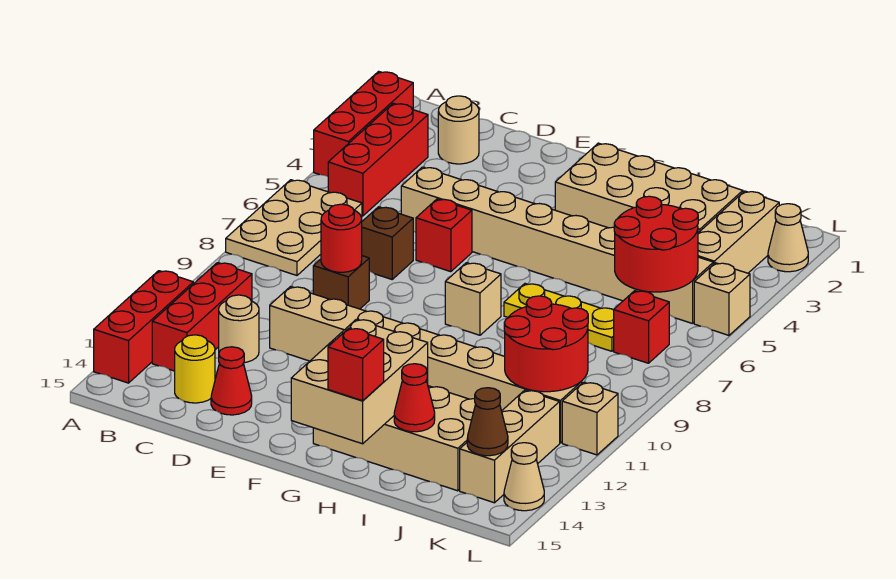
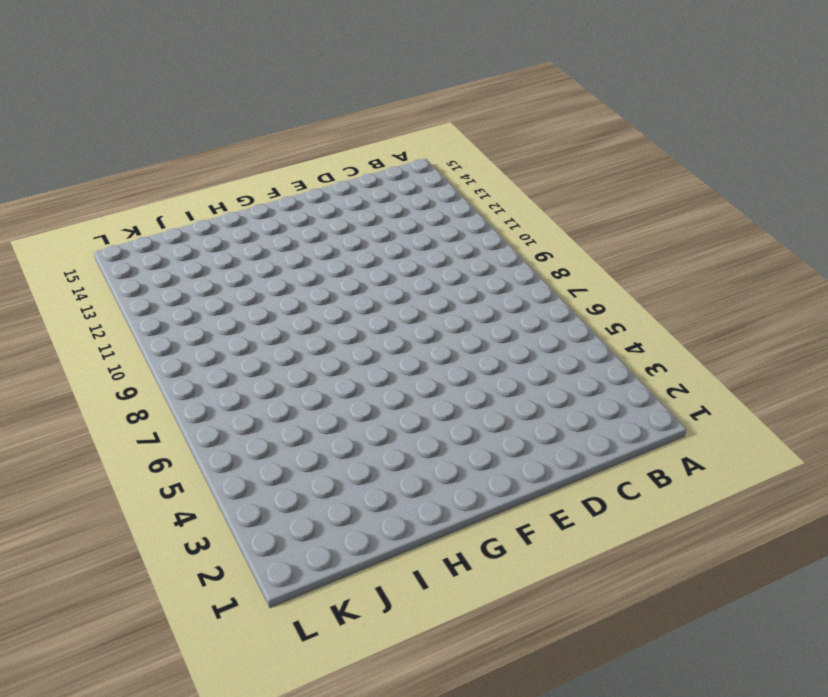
none -> red brick A2:A4 level 1
none -> tan plate A6:B8 level 1
none -> red brick A12:A14 level 1
none -> red brick B3:B5 level 1

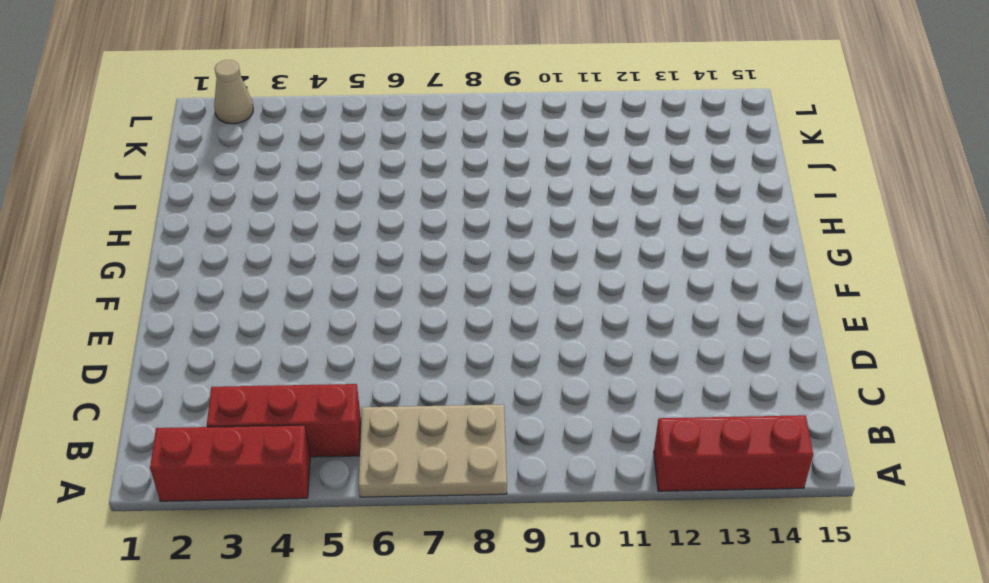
none -> red brick B11:B13 level 1
none -> tan round brick C2 level 1
none -> tan round brick C12 level 1
none -> yellow round brick C14 level 1

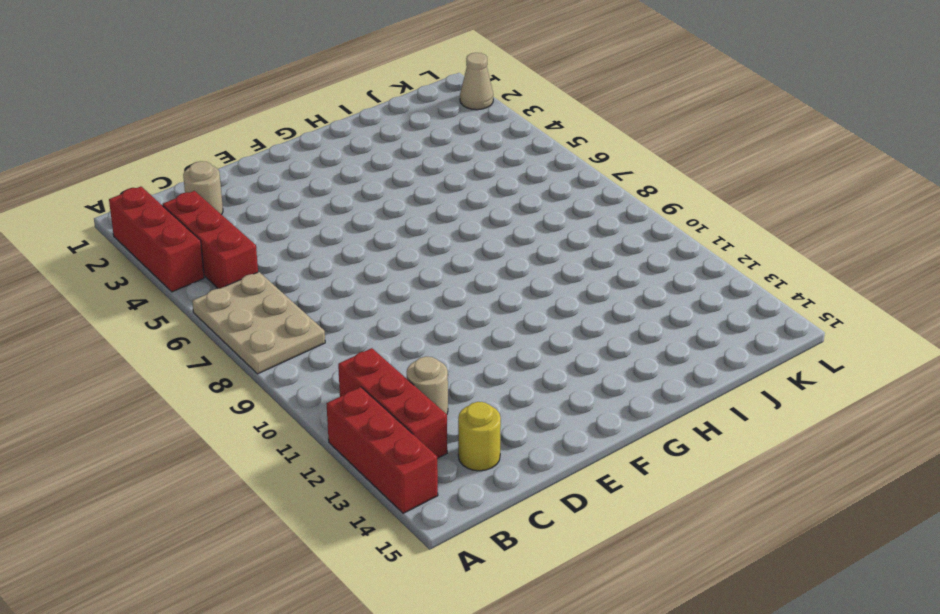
none -> tan brick D5:K5 level 1
none -> brown brick D7 level 1
none -> brown brick D9 level 1
none -> tan brick D11:K11 level 1

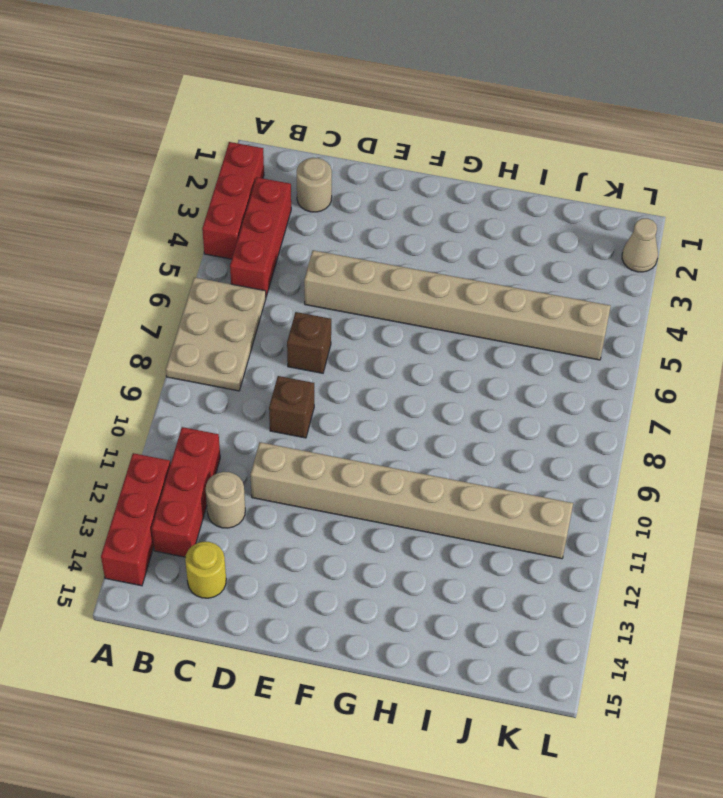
none -> red cone D14 level 1
none -> red brick E6 level 1
none -> tan brick G2:J3 level 1
none -> tan brick G8 level 1

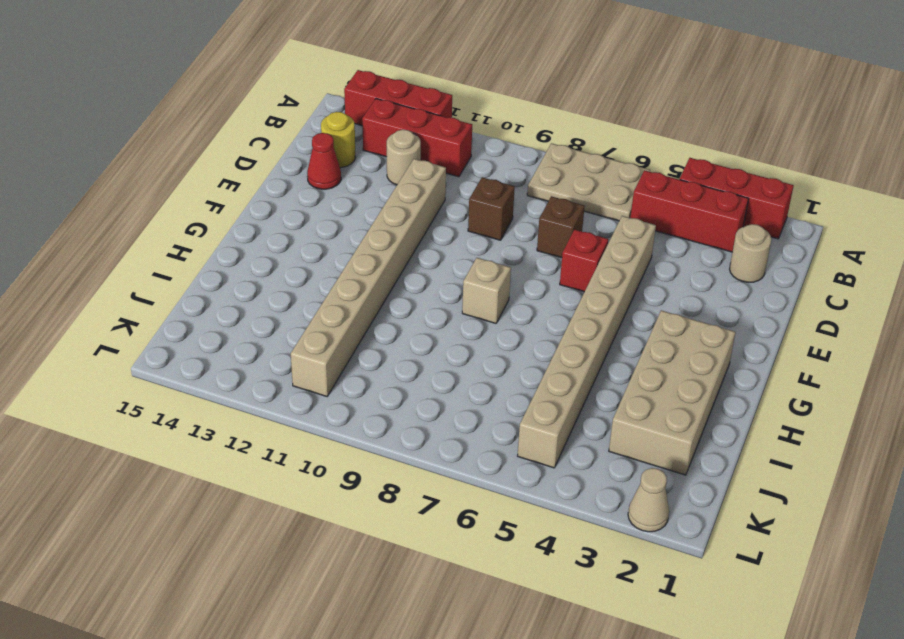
none -> tan brick G13:J14 level 1
none -> yellow plate H7:J7 level 1
none -> tan brick K2:K4 level 1
none -> red brick K7 level 1

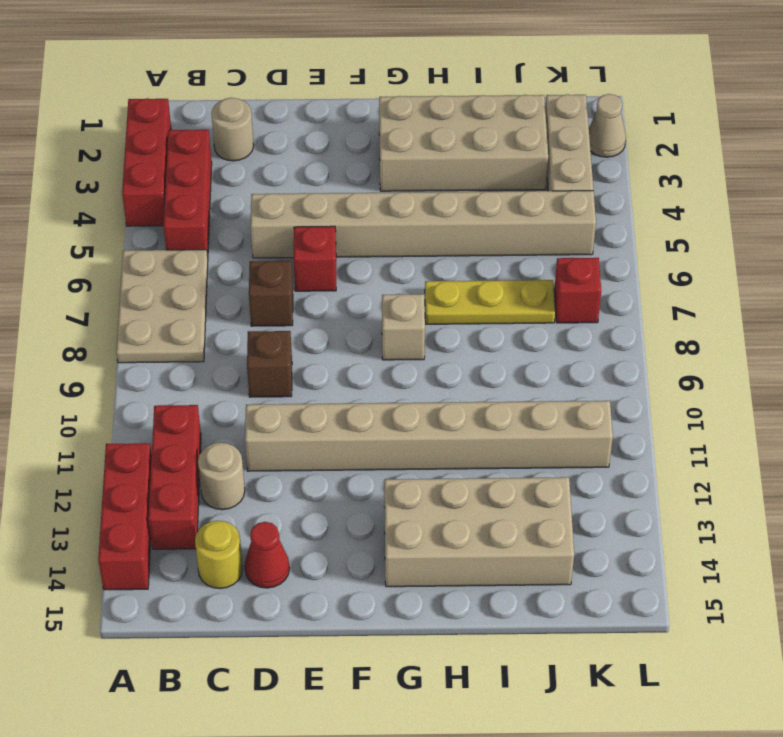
none -> tan brick K12:K14 level 1
none -> tan brick L5 level 1
none -> tan brick L11 level 1
none -> tan cone L14 level 1

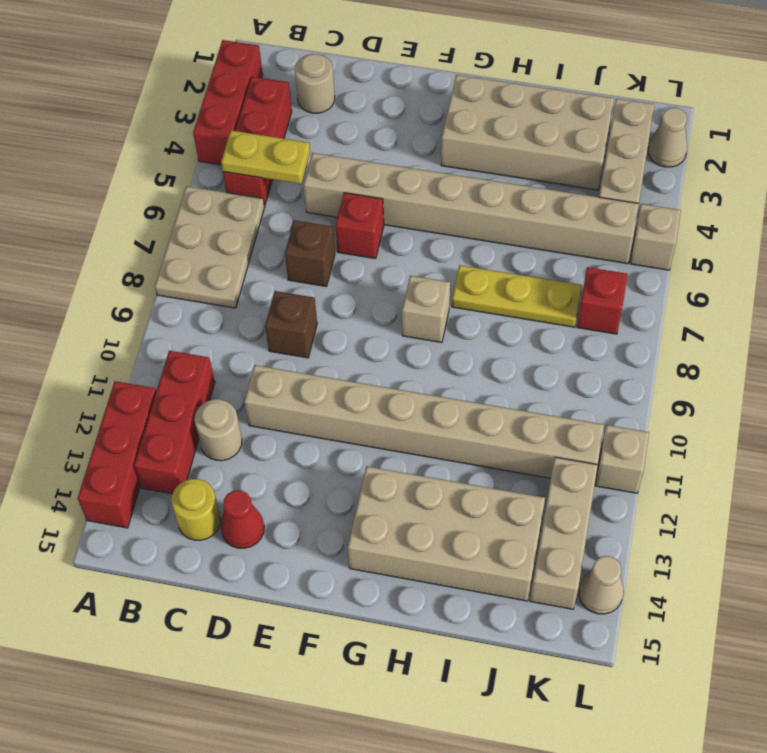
yellow plate B5:C5 level 2 -> none
none -> red round brick D9 level 2
none -> tan brick G13:H15 level 2
none -> red cone I14 level 2
none -> red round brick J5:K6 level 2

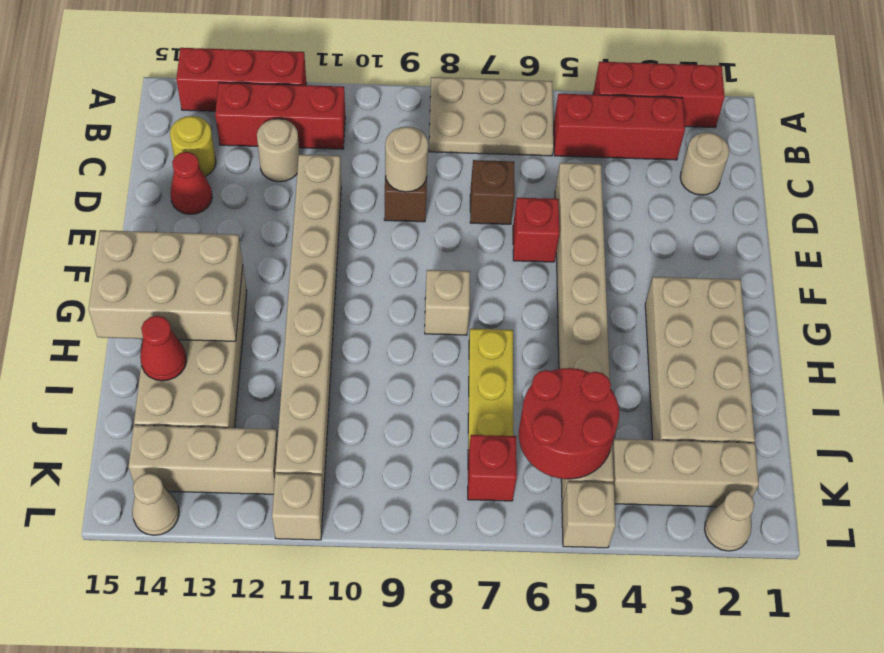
tan round brick D9 level 2 -> red round brick D9 level 2
none -> red round brick J10:K11 level 2
none -> brown cone K14 level 2
none -> red brick H15 level 3

